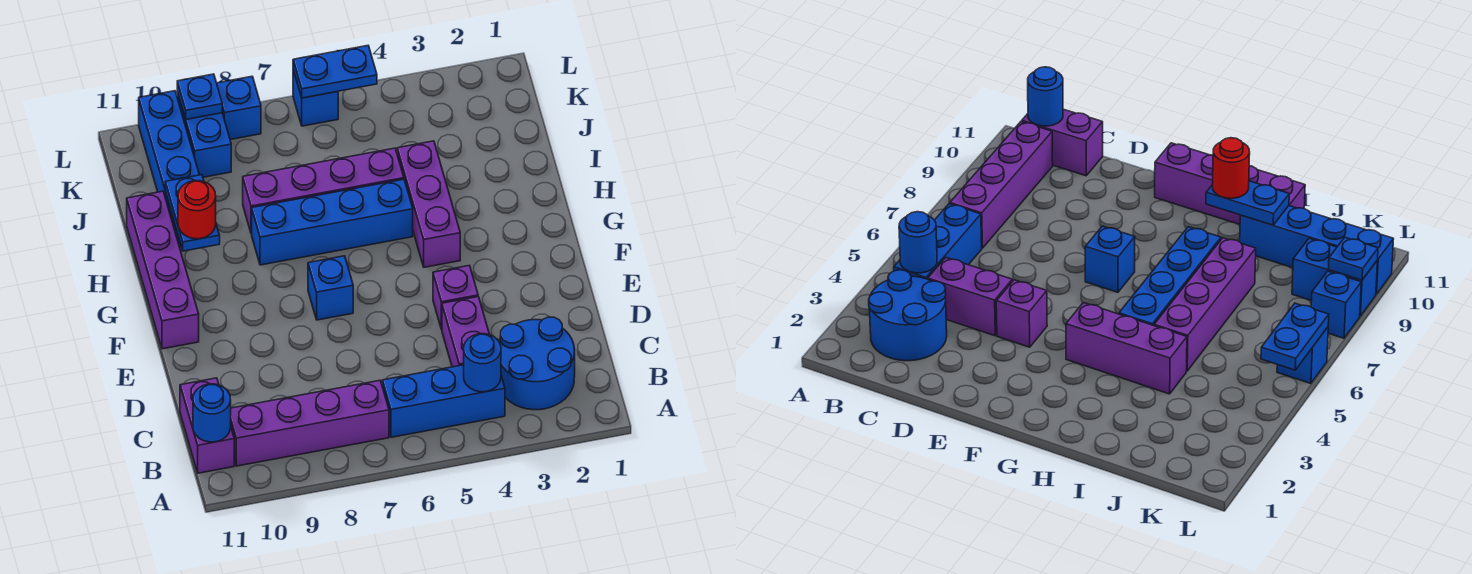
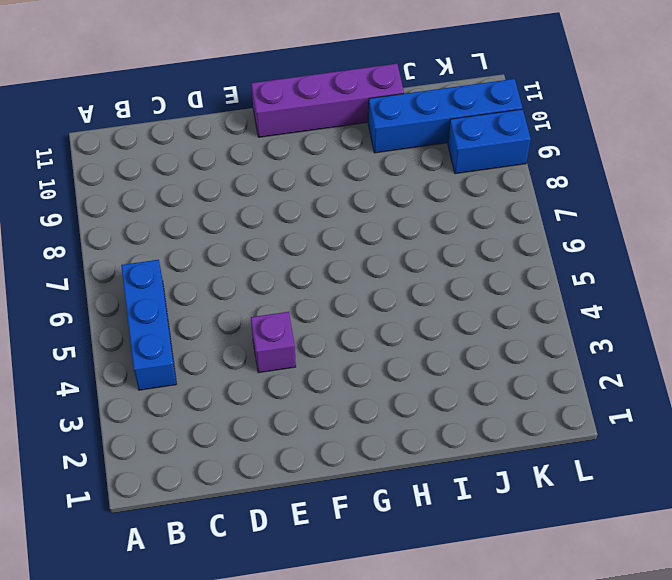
none -> blue round brick B2:C3 level 1
none -> purple brick B7:B10 level 1
none -> purple brick B11:C11 level 1

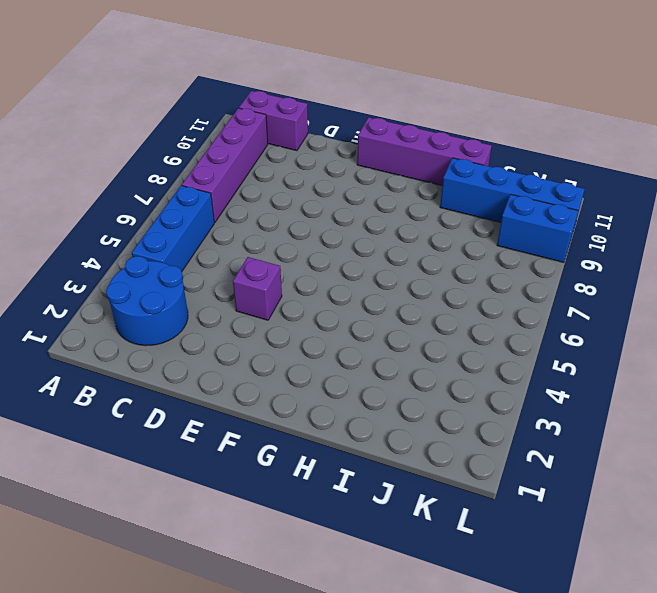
none -> purple brick C4:D4 level 1
none -> blue brick F7 level 1
none -> purple brick G4:I4 level 1

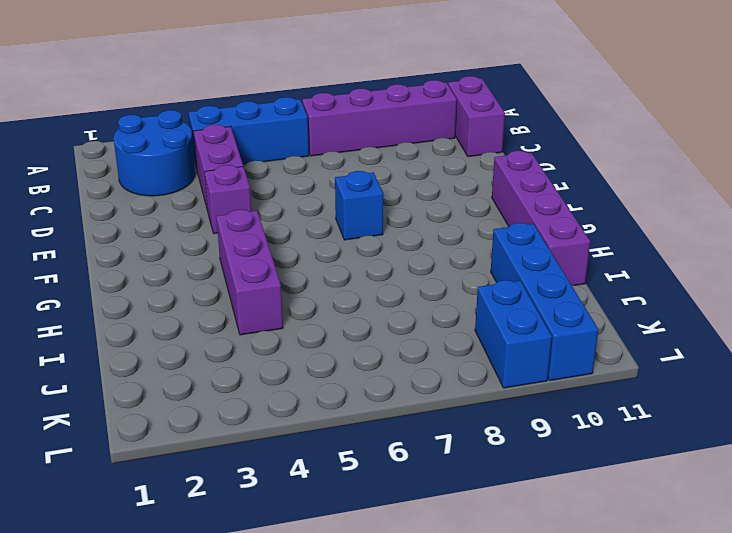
none -> blue brick H5:H8 level 1
none -> purple brick I5:I8 level 1
none -> blue brick L6 level 1

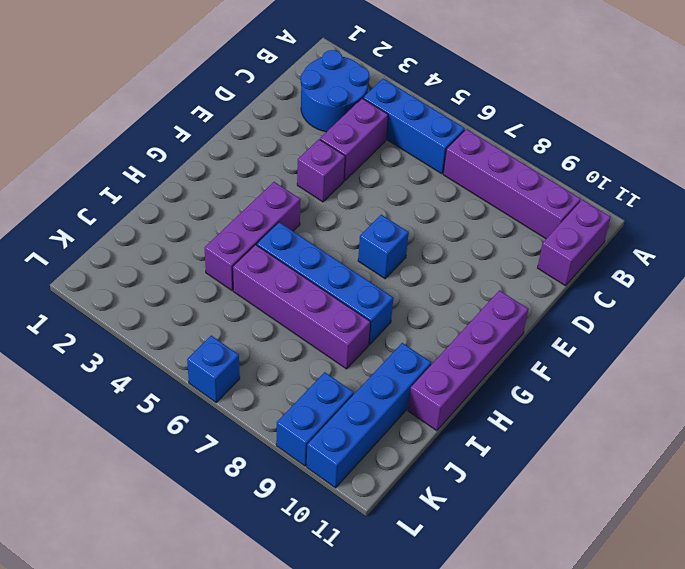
none -> blue brick L8 level 1
none -> blue round brick B4 level 2
none -> blue round brick B11 level 2

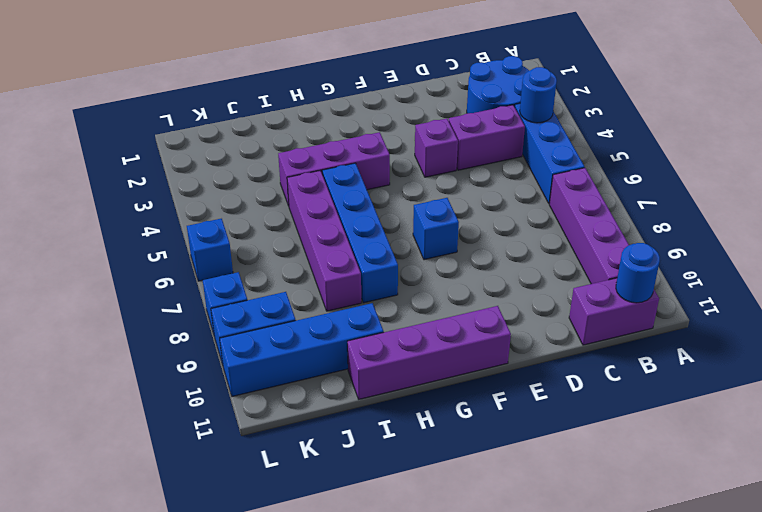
none -> blue plate H10:I10 level 2
none -> blue plate L5:L6 level 2
none -> blue plate L9 level 2

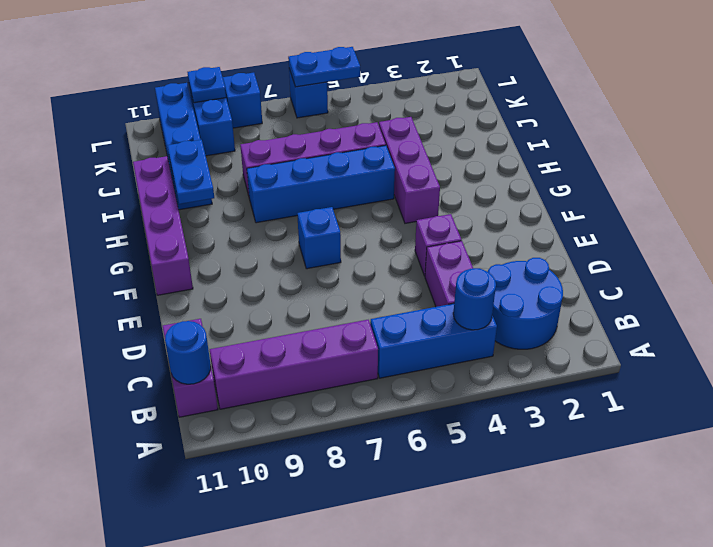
none -> red round brick H10 level 3

